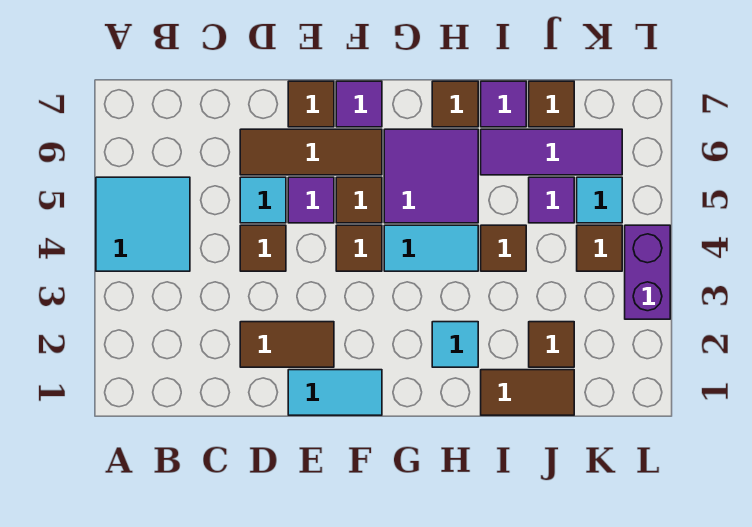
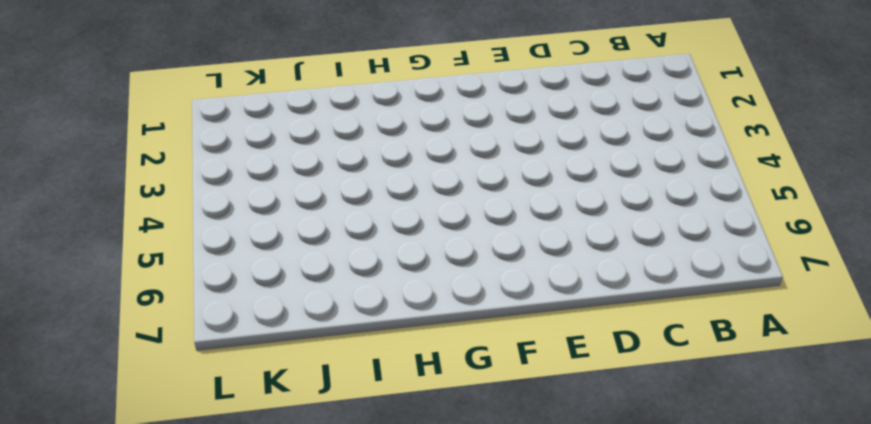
none -> cyan tile A4:B5 level 1
none -> brown tile D2:E2 level 1
none -> brown tile D4 level 1

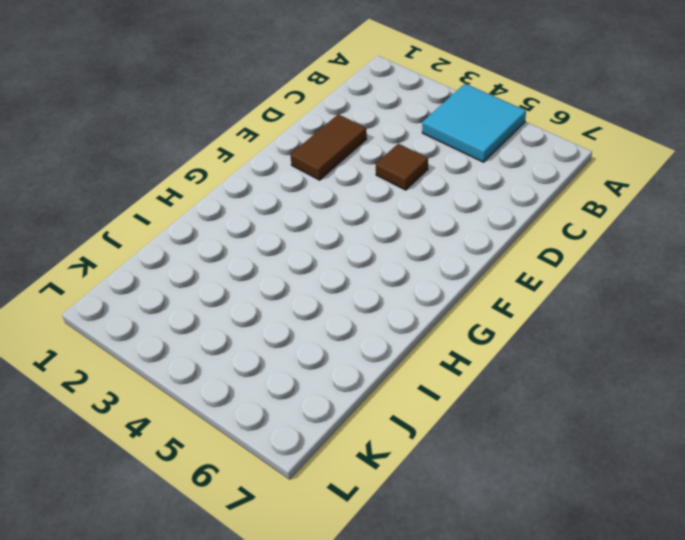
none -> cyan tile D5 level 1
none -> brown tile D6:F6 level 1
none -> cyan tile E1:F1 level 1

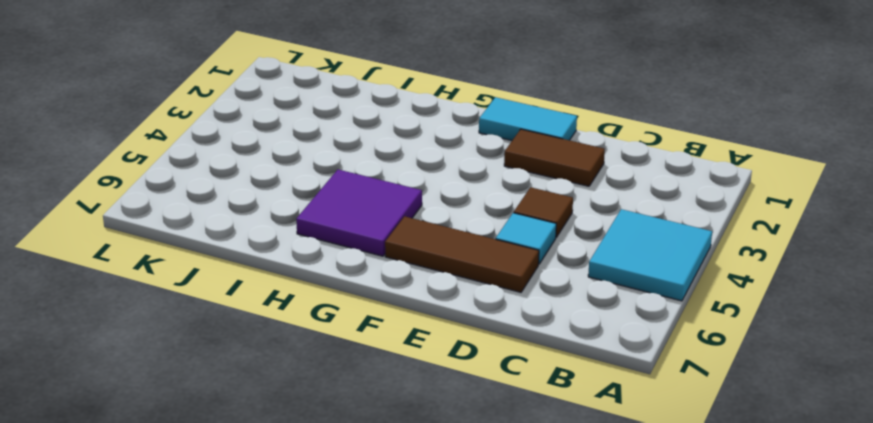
none -> purple tile E5 level 1
none -> brown tile E7 level 1
none -> brown tile F4 level 1

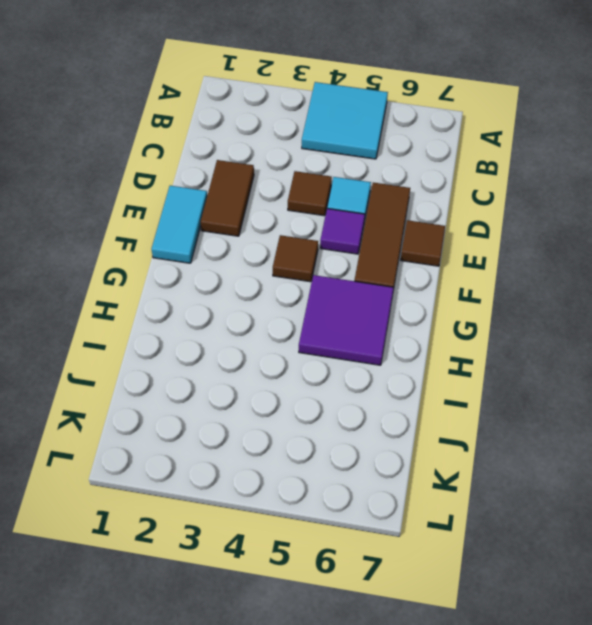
none -> brown tile F5 level 1
none -> purple tile F7 level 1
none -> cyan tile G4:H4 level 1

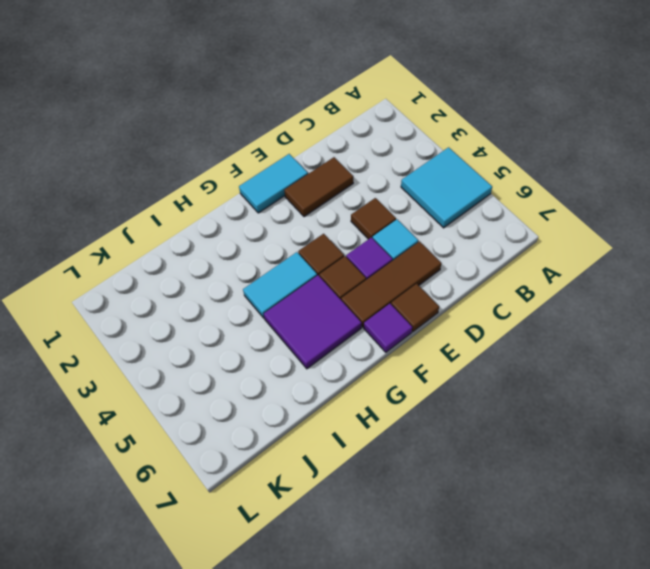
none -> cyan tile H2 level 1
none -> brown tile H7 level 1
none -> brown tile I1:J1 level 1

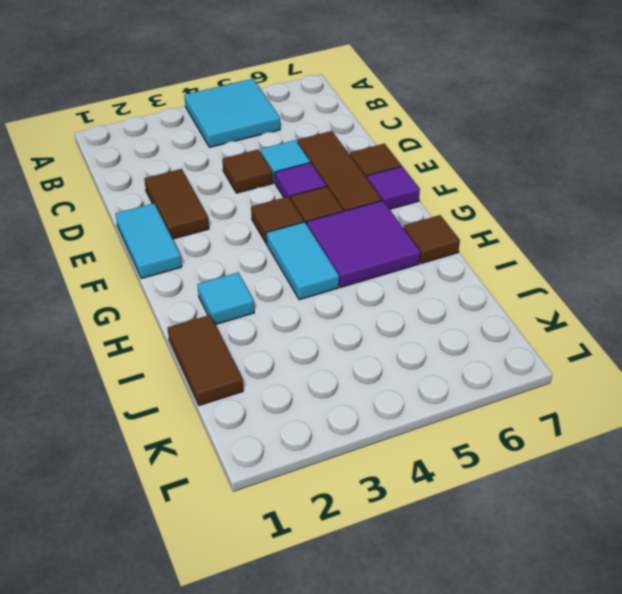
none -> brown tile I4 level 1
none -> purple tile I6:K6 level 1
none -> purple tile I7 level 1

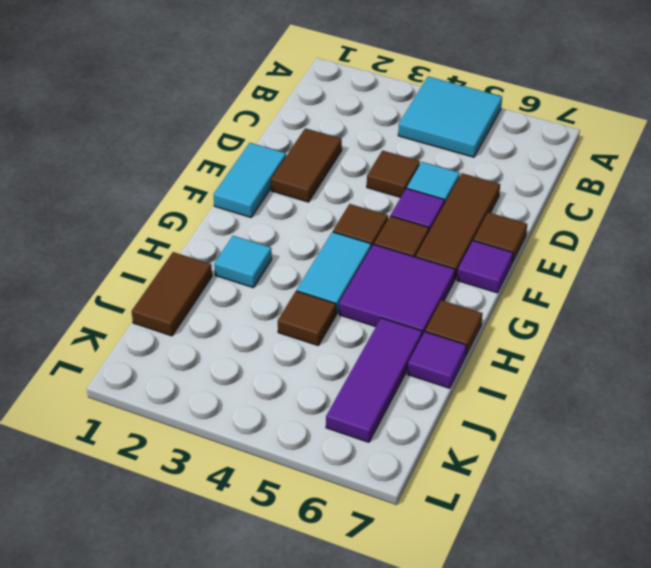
none -> brown tile J2 level 1
none -> purple tile J5 level 1
none -> brown tile J7 level 1

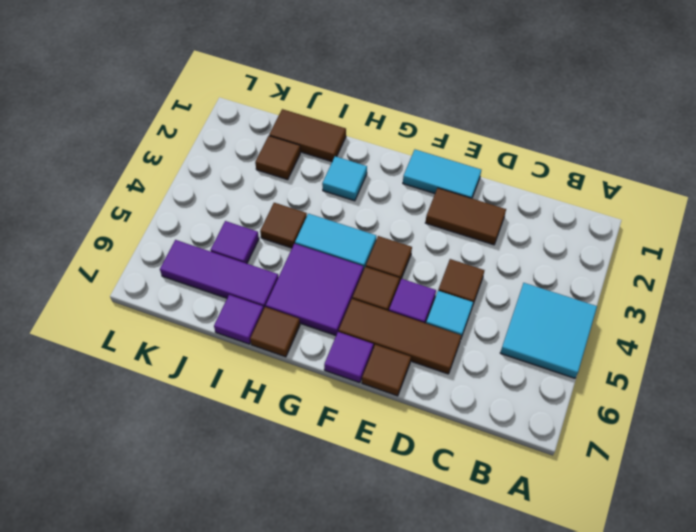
none -> brown tile J7 level 1
none -> brown tile K4 level 1
none -> cyan tile K5 level 1

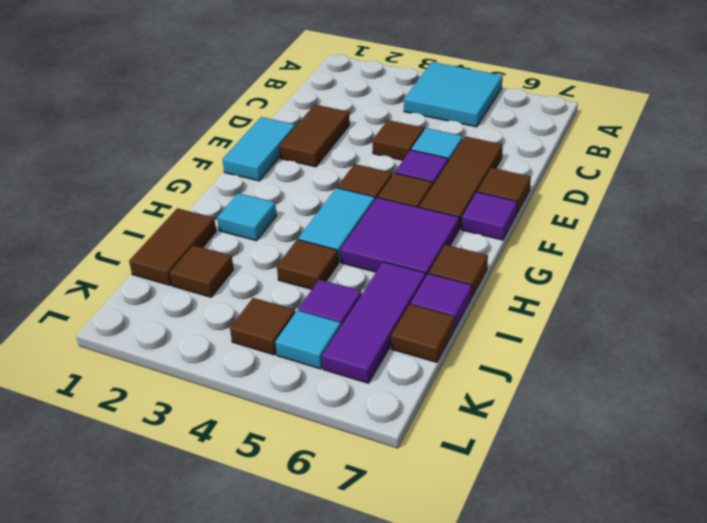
none -> purple brick L3:L4 level 1

